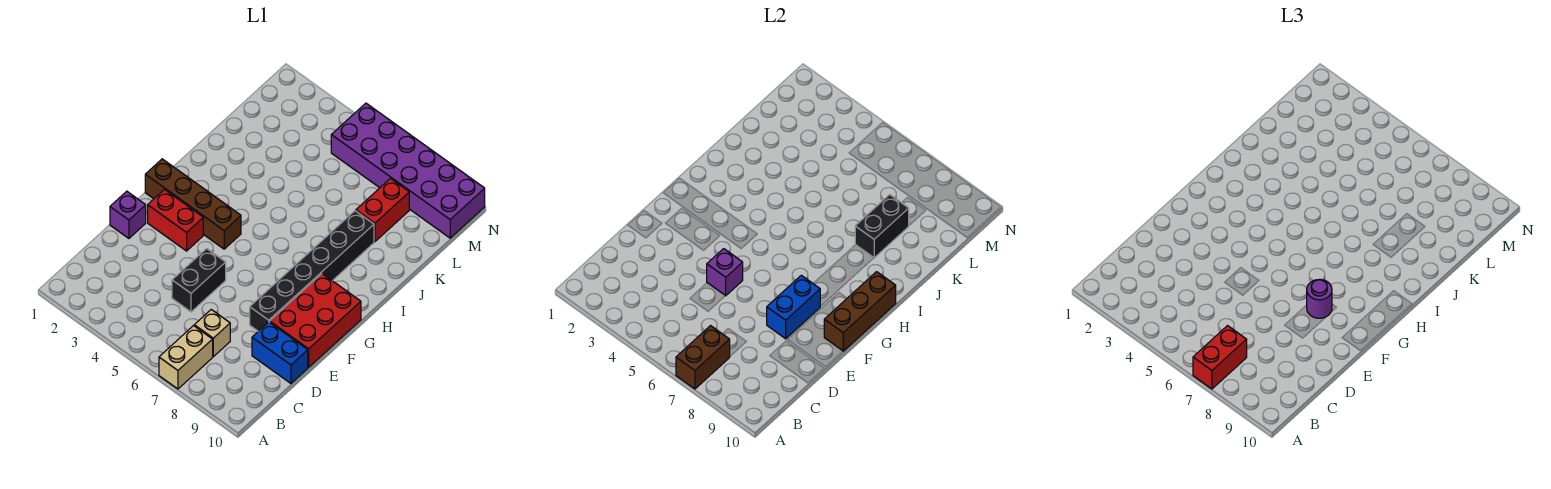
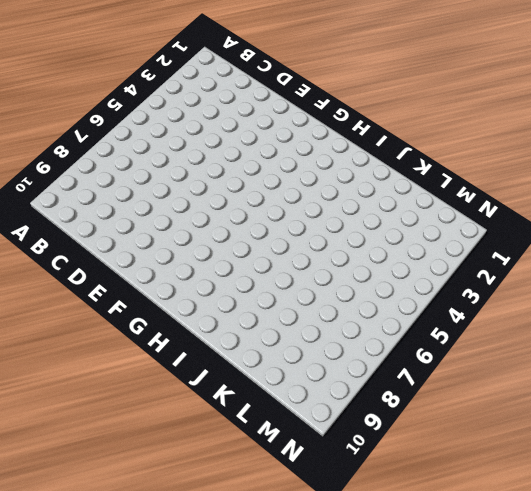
none -> tan brick A7:B7 level 1
none -> tan brick C7 level 1
none -> black brick D5:E5 level 1

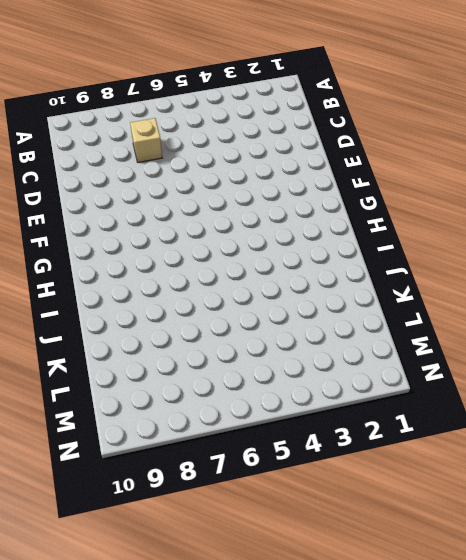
none -> tan brick A7:B7 level 1
none -> black brick D5:E5 level 1
none -> blue brick D9:D10 level 1

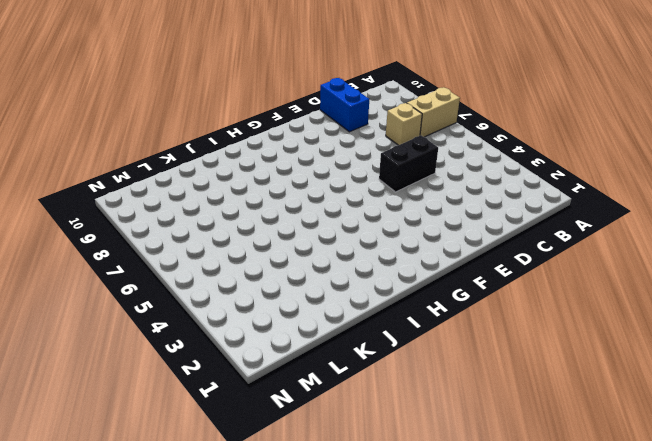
none -> purple brick E1 level 1
none -> black brick E8:J8 level 1
none -> red brick E9:G10 level 1

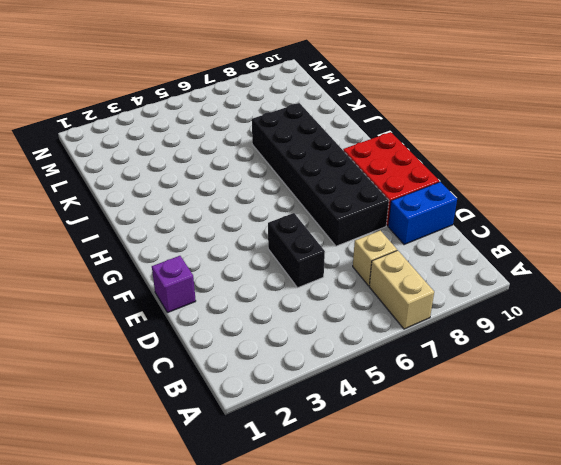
black brick E7:J8 level 1 -> black brick E8:J8 level 1
none -> red brick F2:F3 level 1
none -> brown brick G1:G4 level 1
none -> red brick K8:L8 level 1

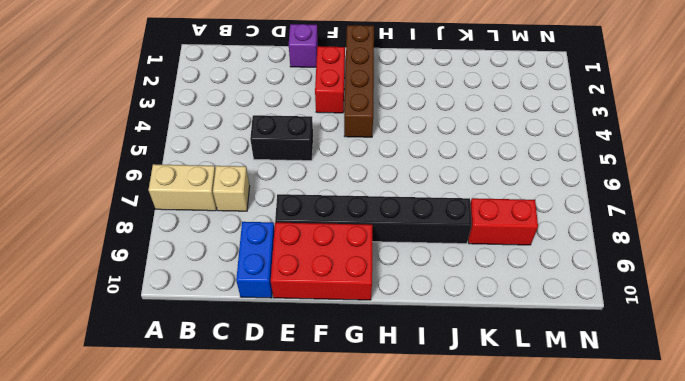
none -> purple brick M5:N10 level 1
none -> brown brick A7:B7 level 2
none -> purple brick E5 level 2

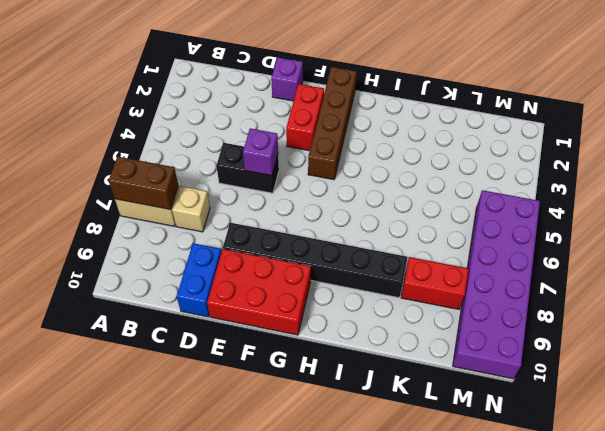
none -> blue brick E8:F8 level 2
none -> brown brick F10:H10 level 2
none -> black brick J8:K8 level 2

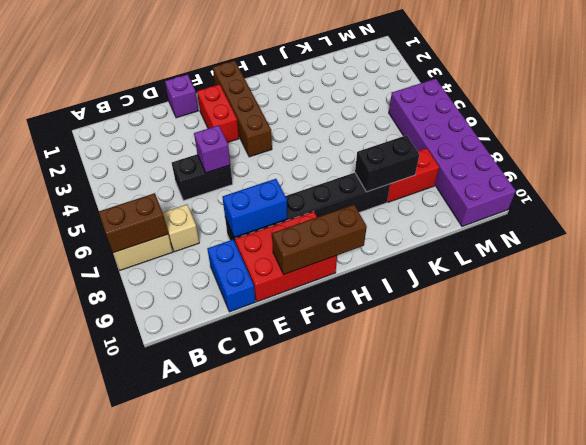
none -> red brick A7:B7 level 3
none -> purple round brick F8 level 3

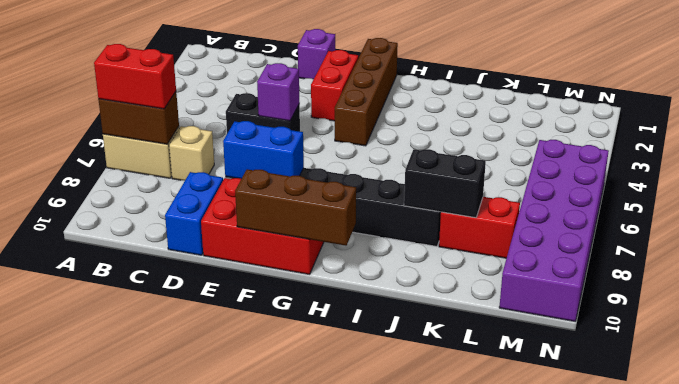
none -> purple round brick F8 level 3

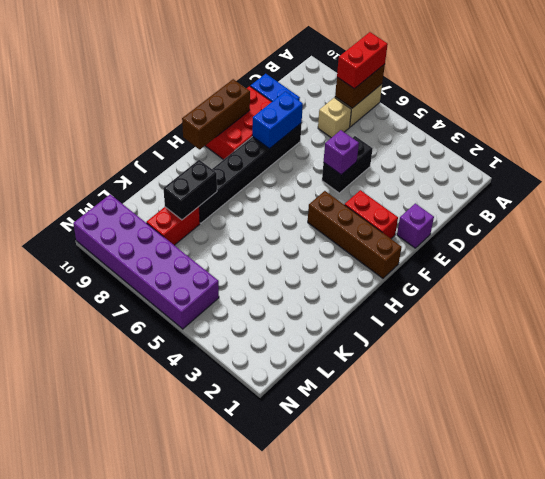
none -> purple round brick F8 level 3

